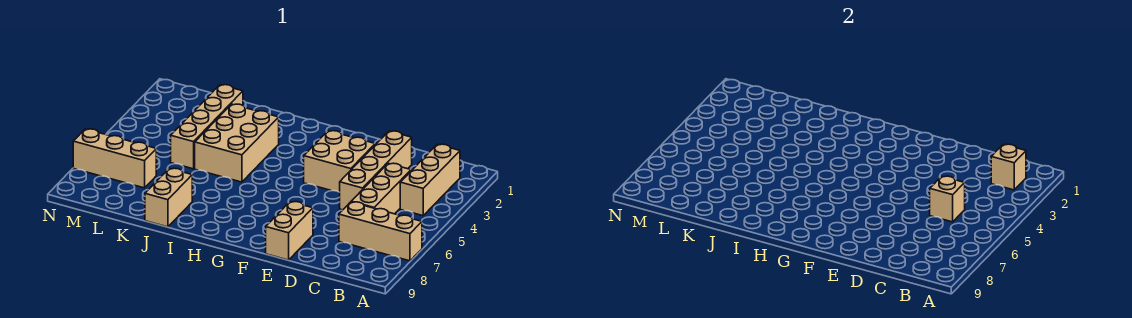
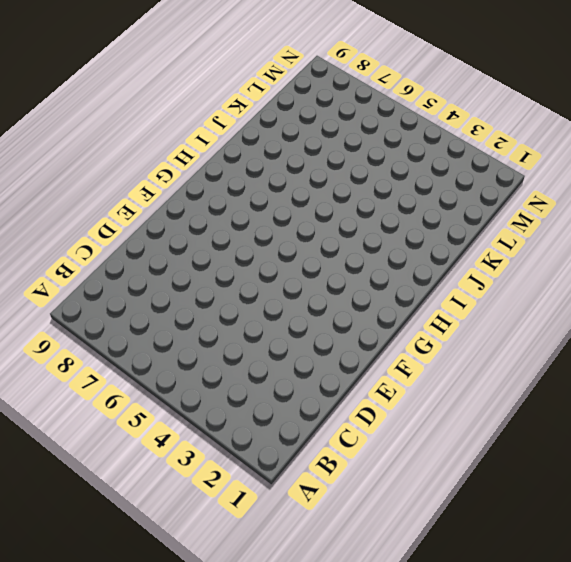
none -> tan brick A7:C7 level 1
none -> tan brick B2:B4 level 1
none -> tan brick C4:C6 level 1

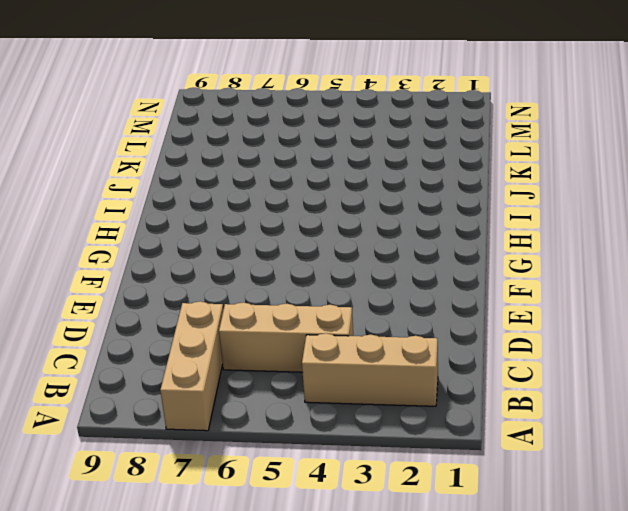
none -> tan brick D2:D5 level 1
none -> tan brick E3:F4 level 1
none -> tan brick E8:E9 level 1

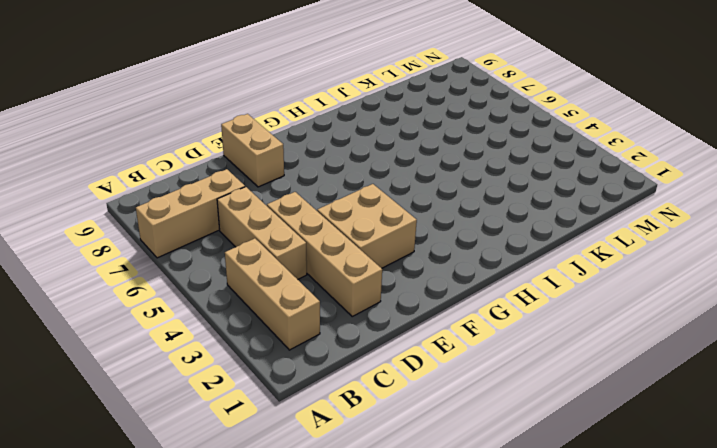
none -> tan brick I3:J5 level 1
none -> tan brick J8:J9 level 1
none -> tan brick K2:K5 level 1

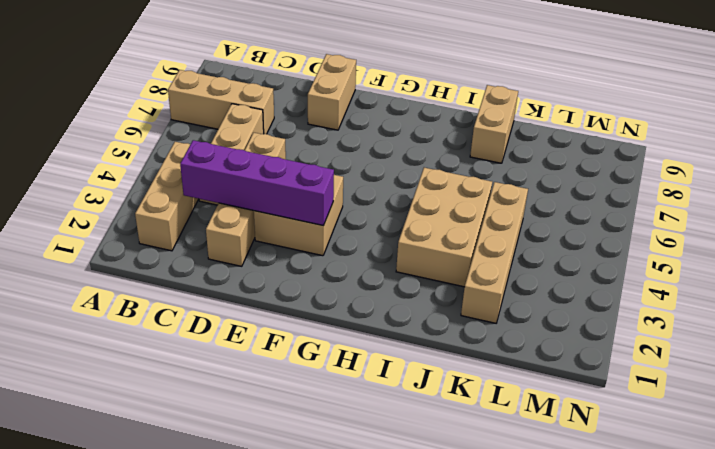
purple brick C3:F3 level 2 -> none
none -> tan brick L7:N7 level 1
none -> tan brick B2 level 2
none -> tan brick C5 level 2

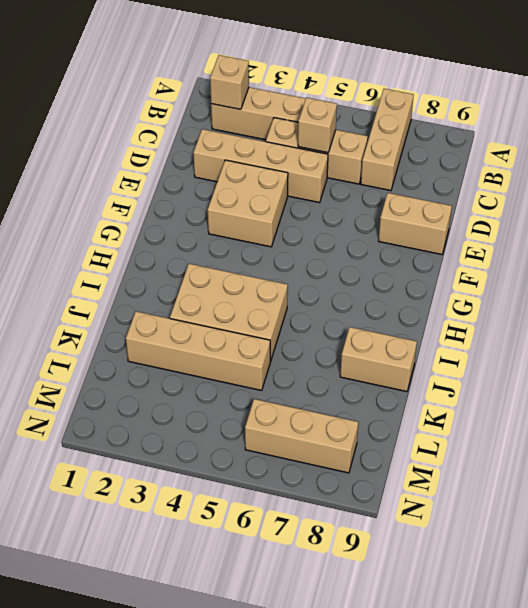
tan brick M6:M8 level 1 -> tan brick L7:N7 level 1

